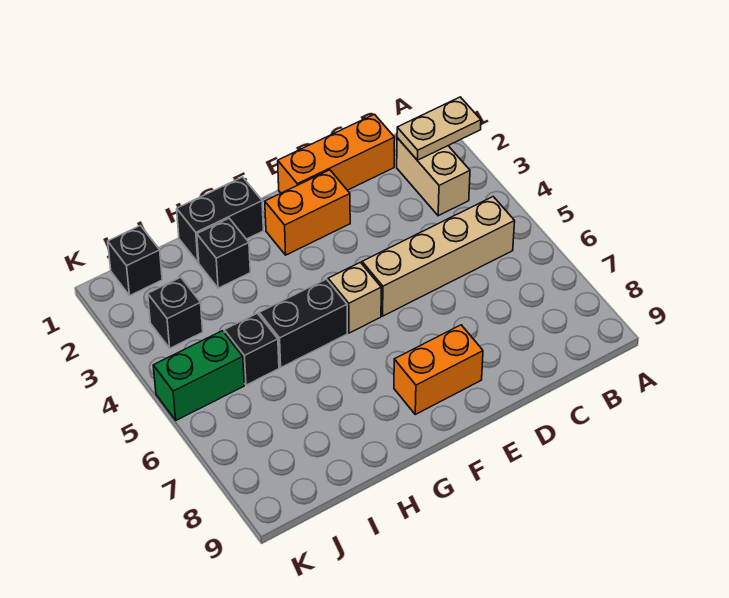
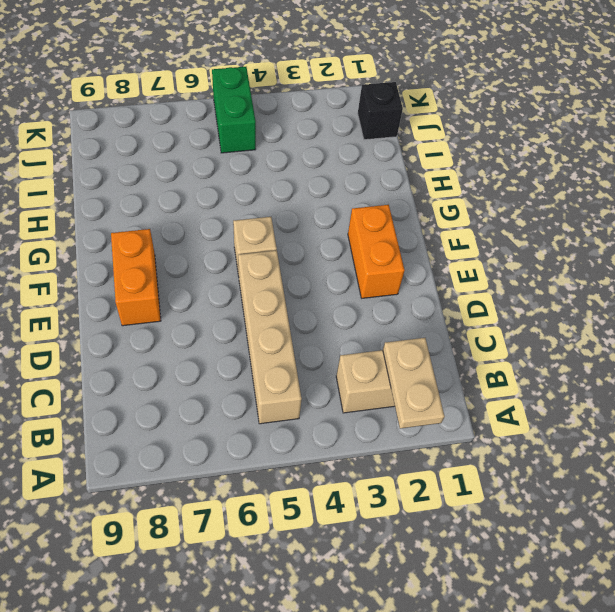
none -> orange brick C1:E1 level 1
none -> black brick G1:H1 level 1
none -> black brick G5:H5 level 1

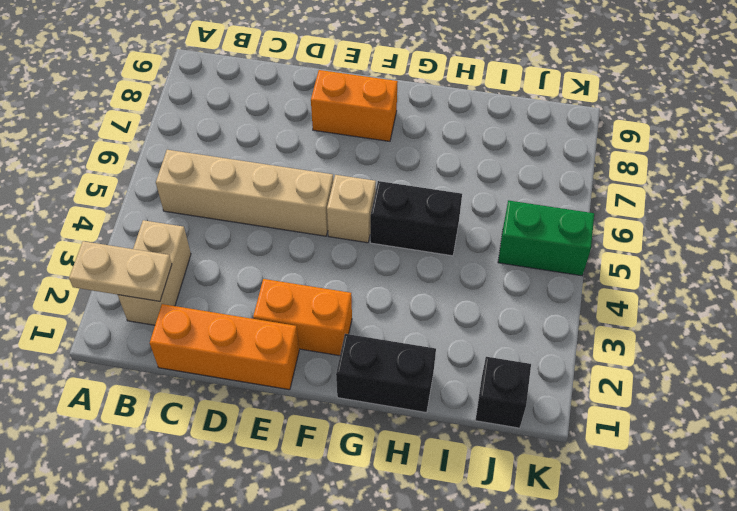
none -> black brick H2 level 1
none -> black brick I5 level 1
none -> black brick J3 level 1

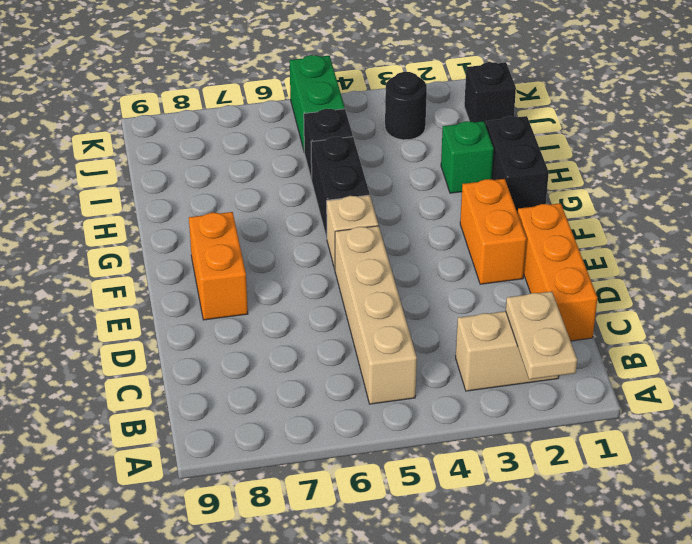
green brick H2 level 1 -> black brick H2 level 1
black round brick J3 level 1 -> black brick J3 level 1

